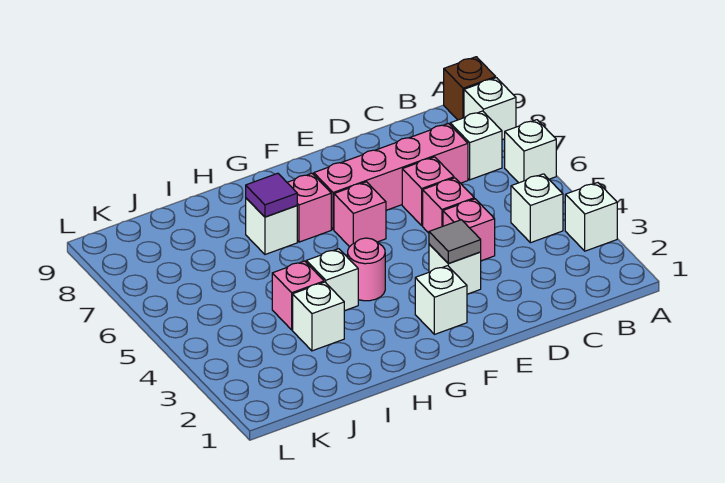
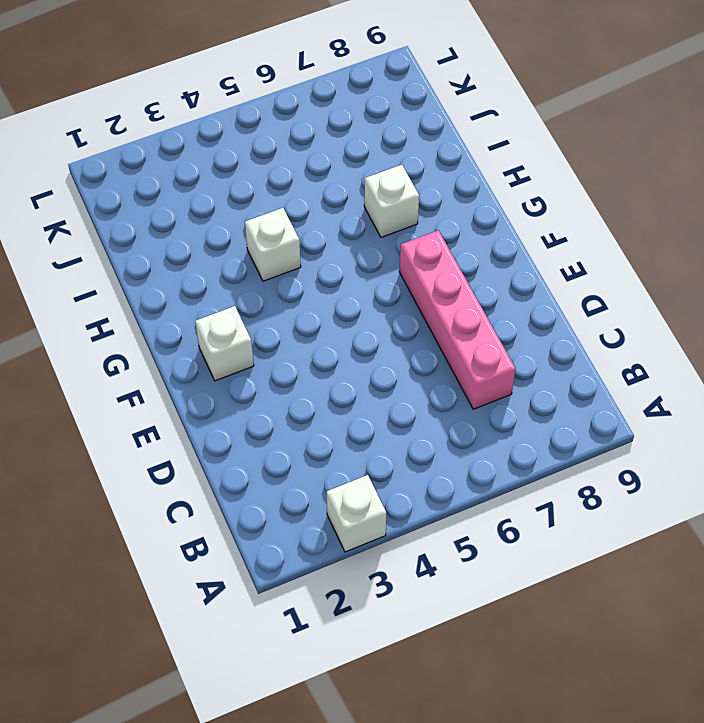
none -> white brick A6 level 1
none -> white brick A8 level 1
none -> brown brick A9 level 1

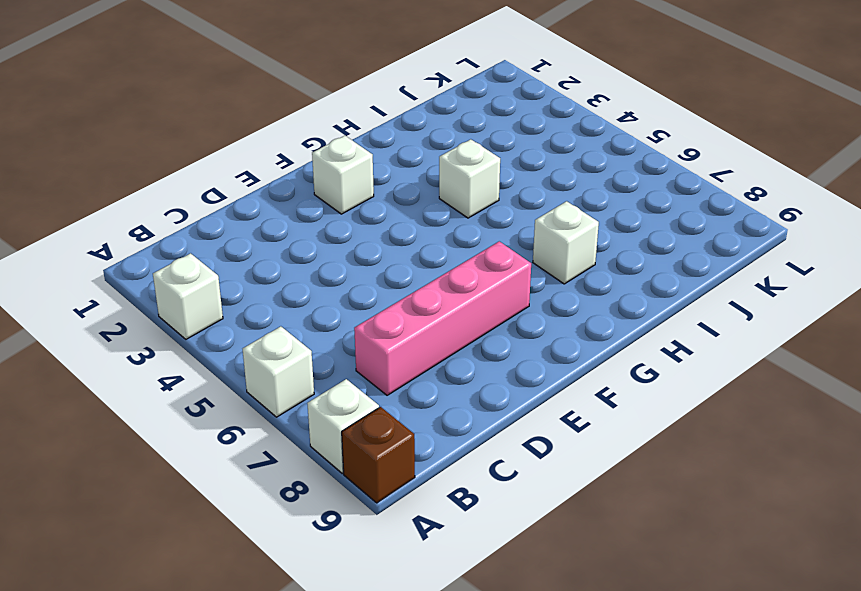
none -> white brick B4 level 1
none -> white brick B7 level 1
none -> pink brick D4 level 1

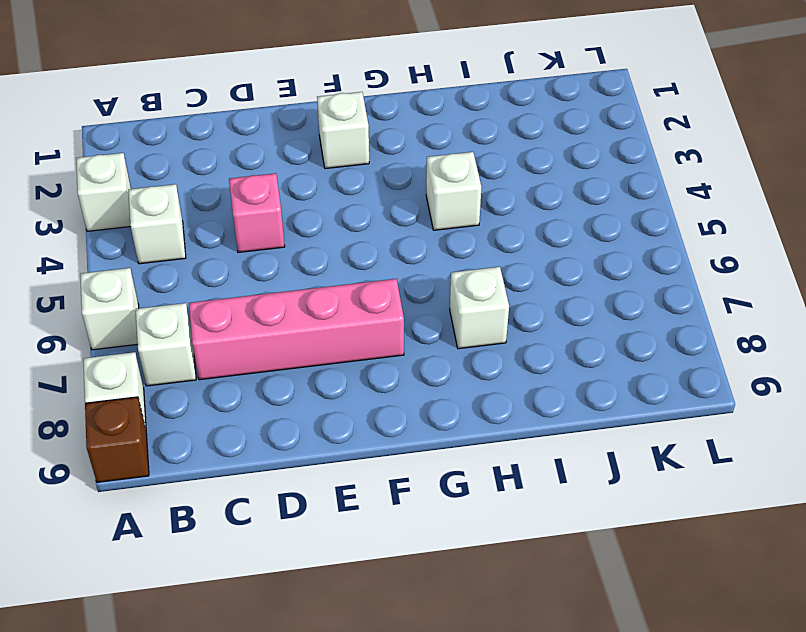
none -> pink brick D5 level 1
none -> pink brick D6 level 1
none -> white brick E3 level 1

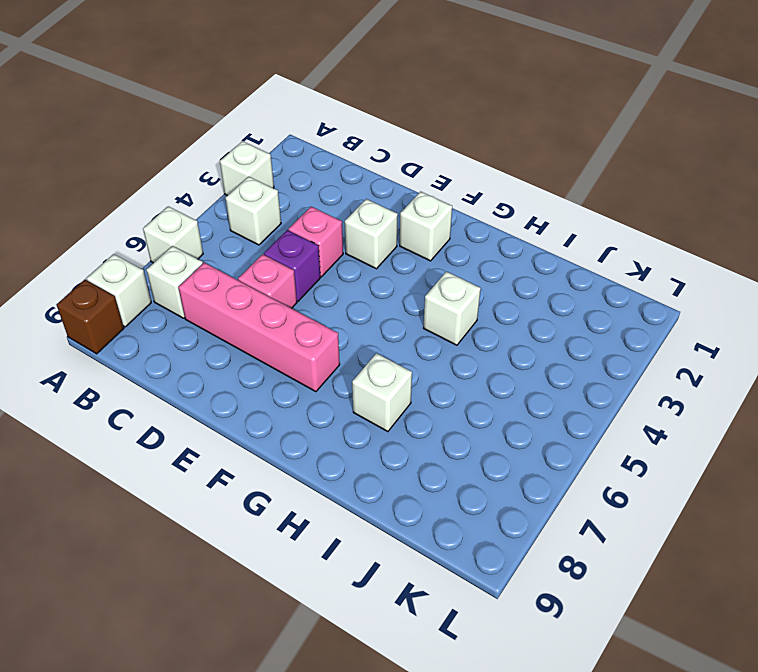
purple brick D5 level 1 -> pink brick D5 level 1
none -> pink brick F6 level 1
none -> pink round brick G4 level 1
none -> pink brick G7 level 1

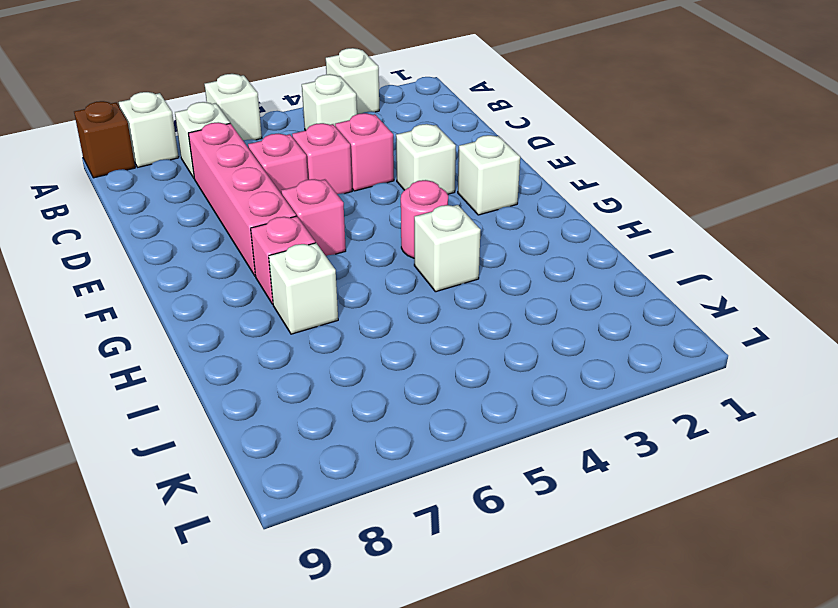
none -> white brick I3 level 1
none -> pink brick I4 level 1
none -> grey tile E3 level 2

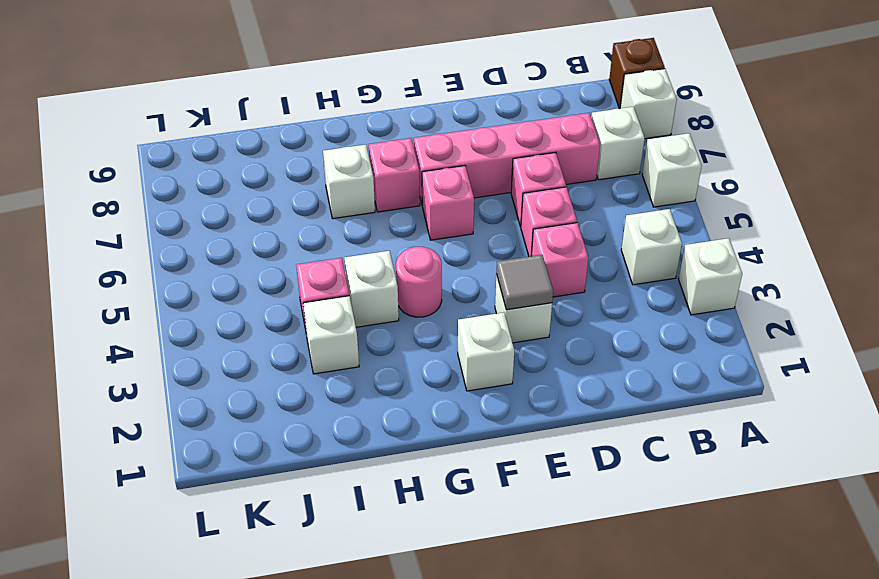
none -> purple tile H7 level 2

